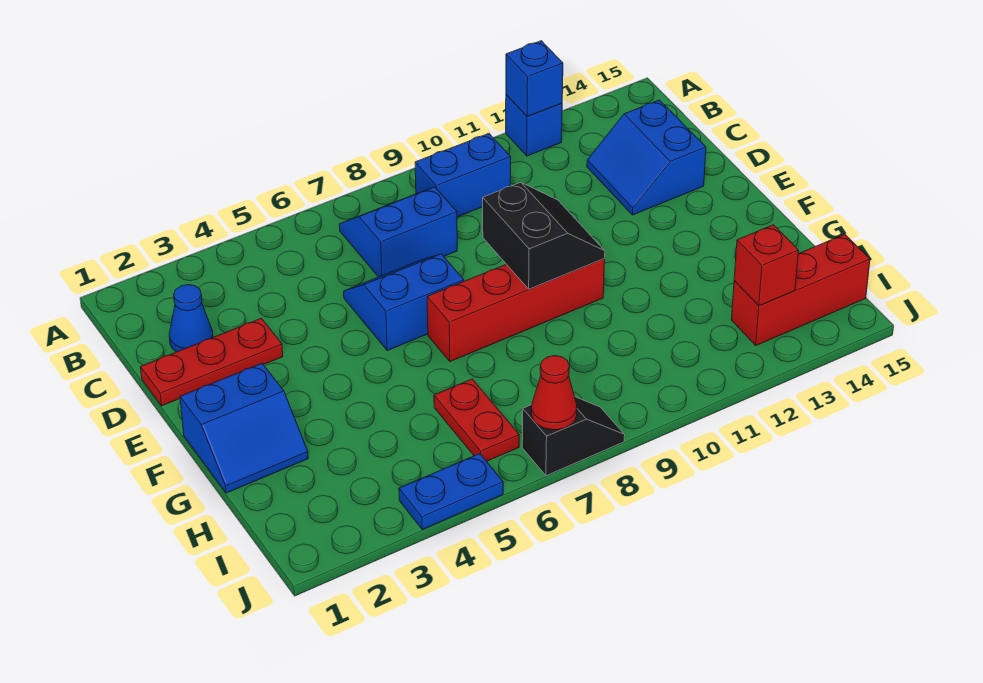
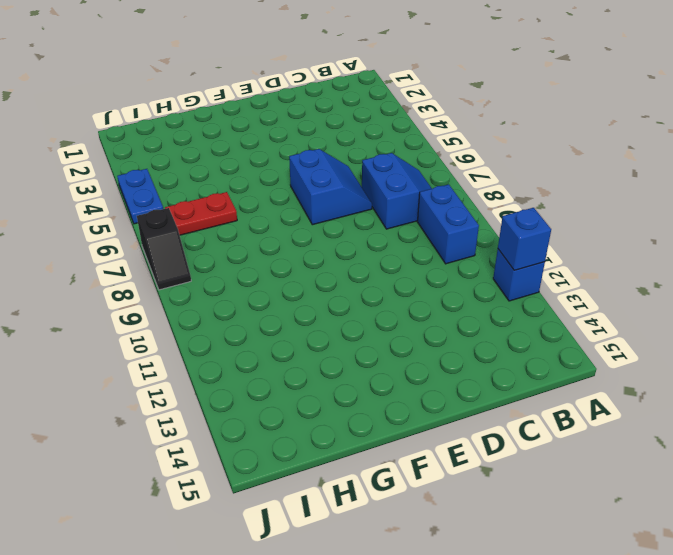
none -> blue cone C2 level 1
none -> blue slope C13:D14 level 1 top 14
none -> red plate D1:D3 level 1

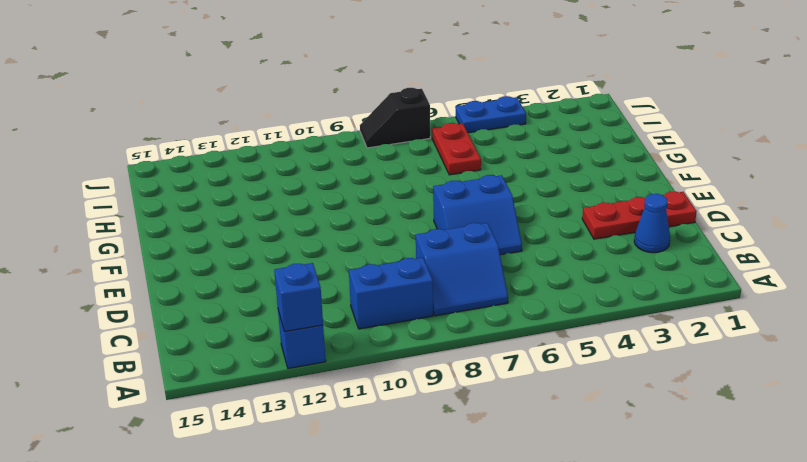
none -> blue slope C13:D14 level 1 top 14
none -> blue slope F1:G2 level 1 top F
none -> red brick F7:F10 level 1

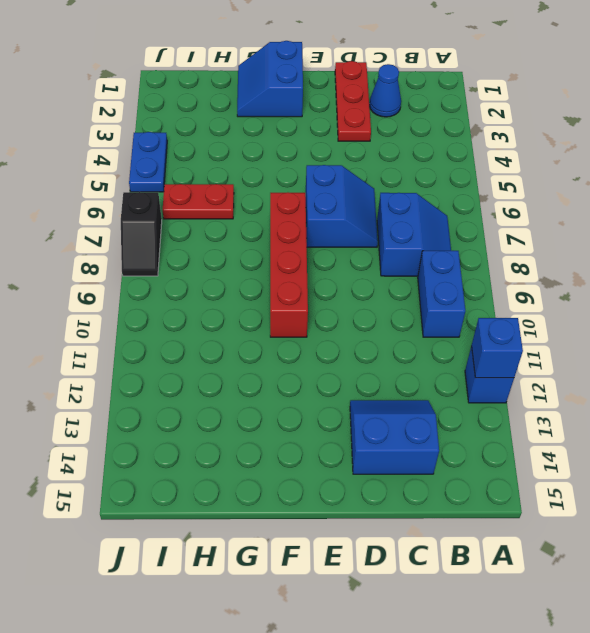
none -> red brick I13:I15 level 1
none -> black slope E9:F10 level 2 top 9
none -> red brick I13 level 2

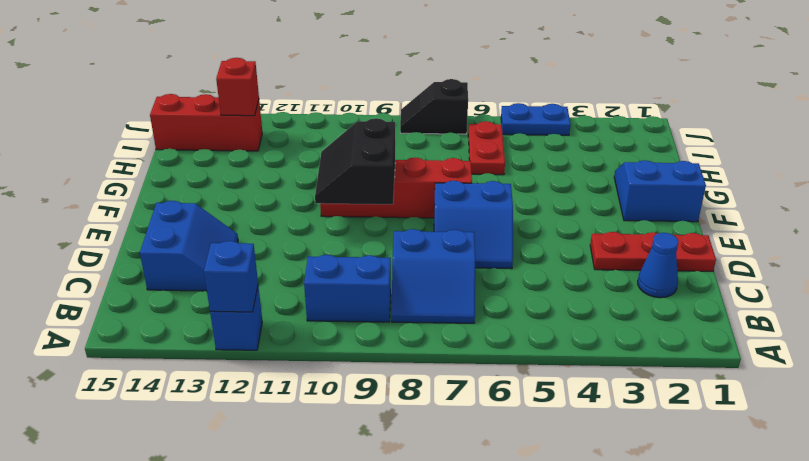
none -> red cone J7 level 2

